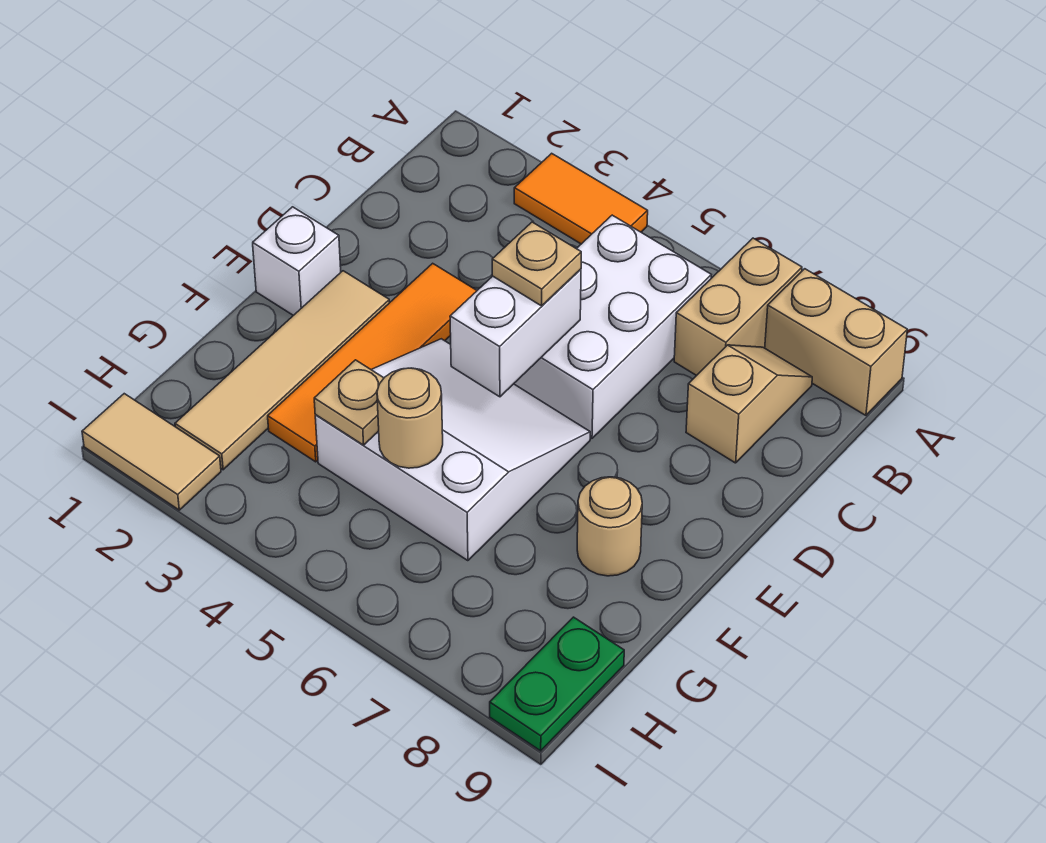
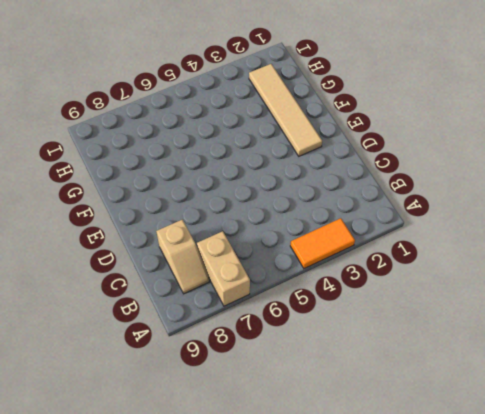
none -> tan brick A8:A9 level 1
none -> white brick B5:D6 level 1
none -> orange tile D3:G3 level 1

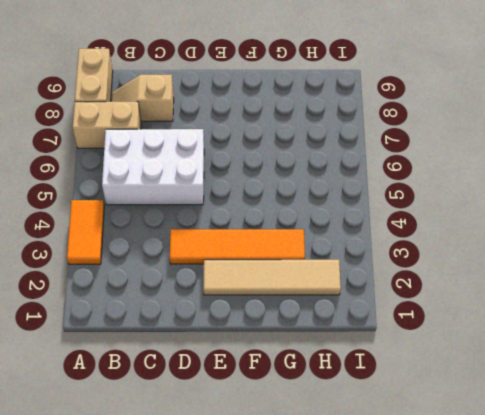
none -> white brick E1 level 1
none -> white slope E4:G6 level 1 top G
none -> tan round brick F8 level 1

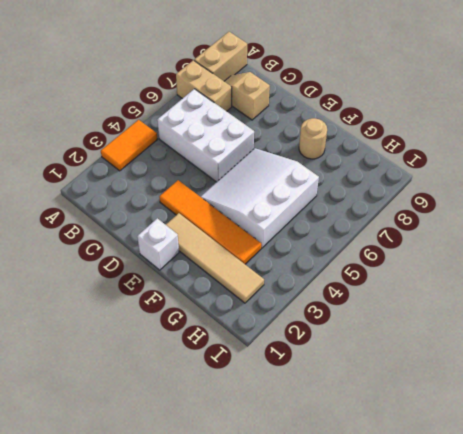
none -> green plate H9:I9 level 1
none -> tan tile I1:I2 level 1
none -> white brick D5:E5 level 2

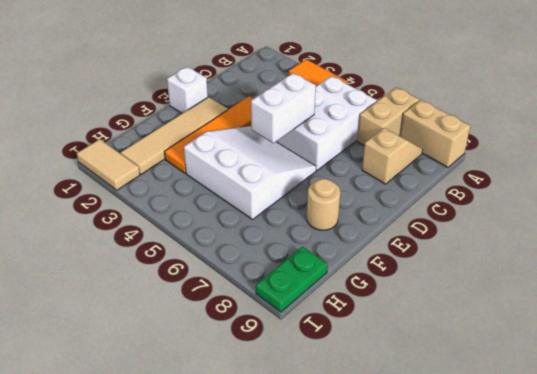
none -> tan plate G4 level 2
none -> tan round brick G5 level 2
none -> tan plate D5 level 3

